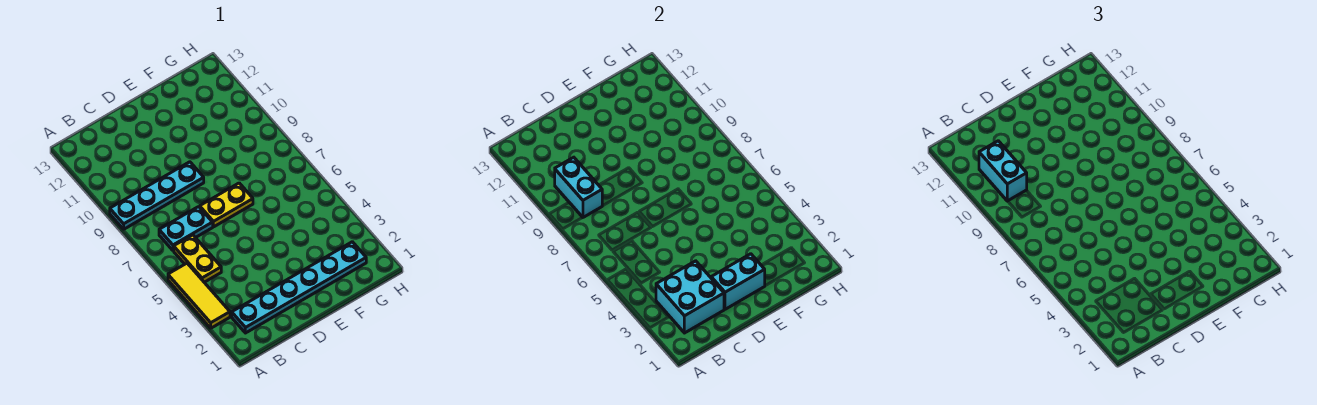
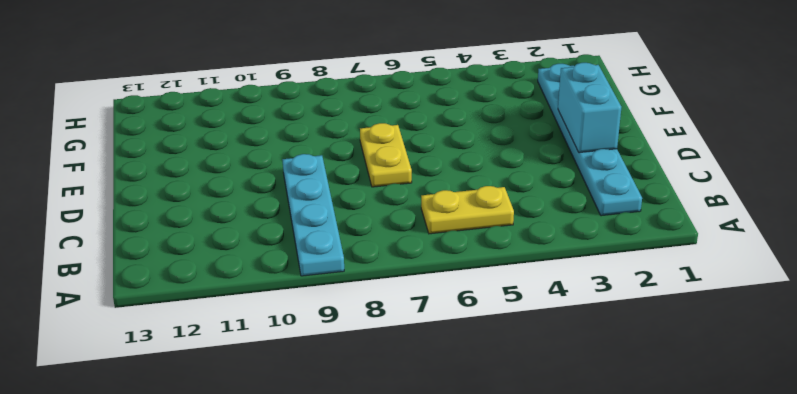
none -> yellow tile A3:A5 level 1
none -> cyan plate B7:C7 level 1

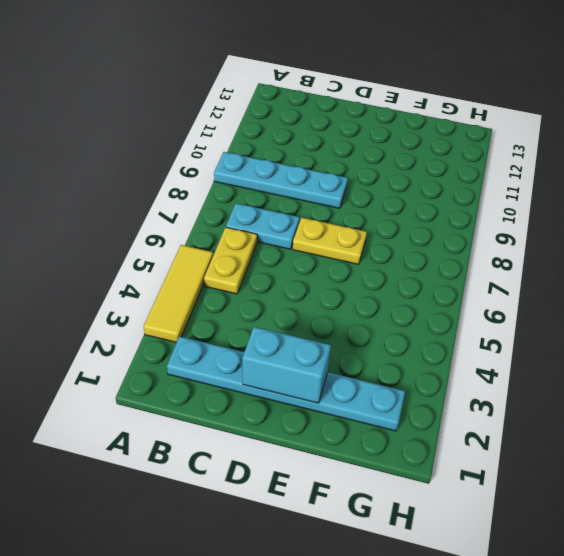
none -> cyan brick B2:C3 level 2
none -> cyan brick B9:B10 level 2

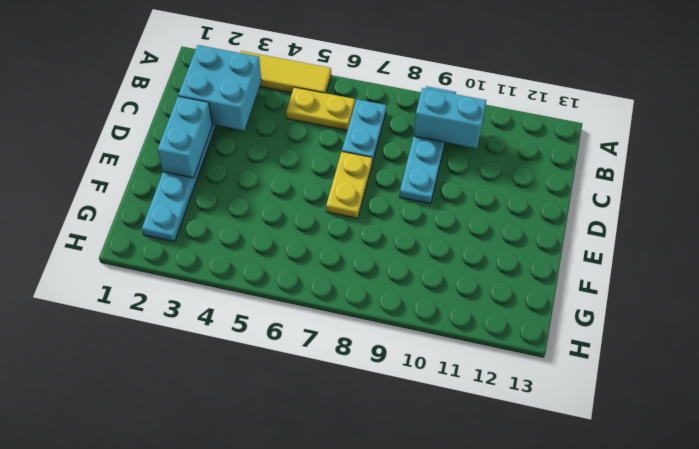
none -> cyan brick B10:B11 level 3

